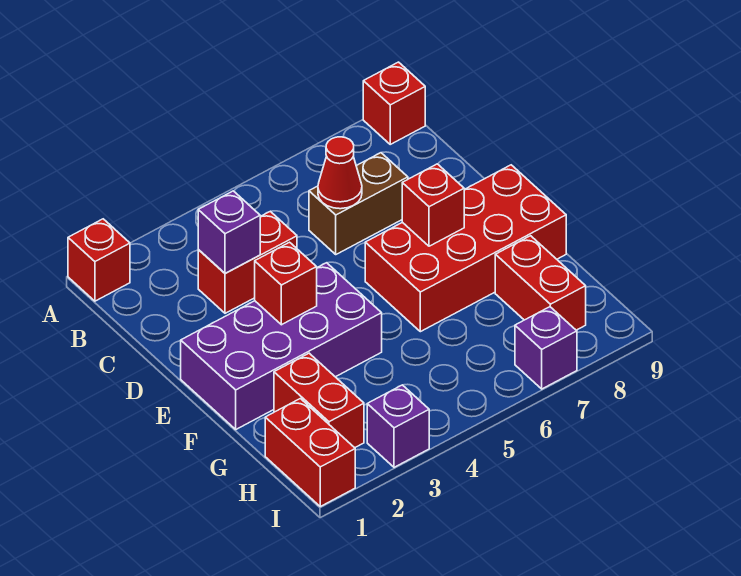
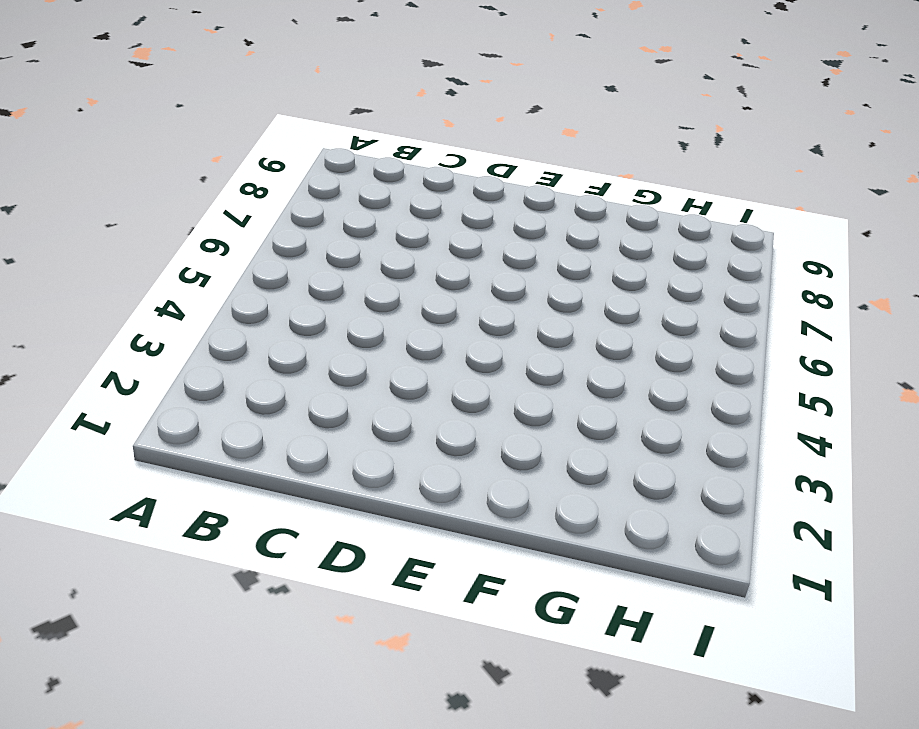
none -> red brick A1 level 1
none -> red brick A9 level 1
none -> red brick C3:C4 level 1

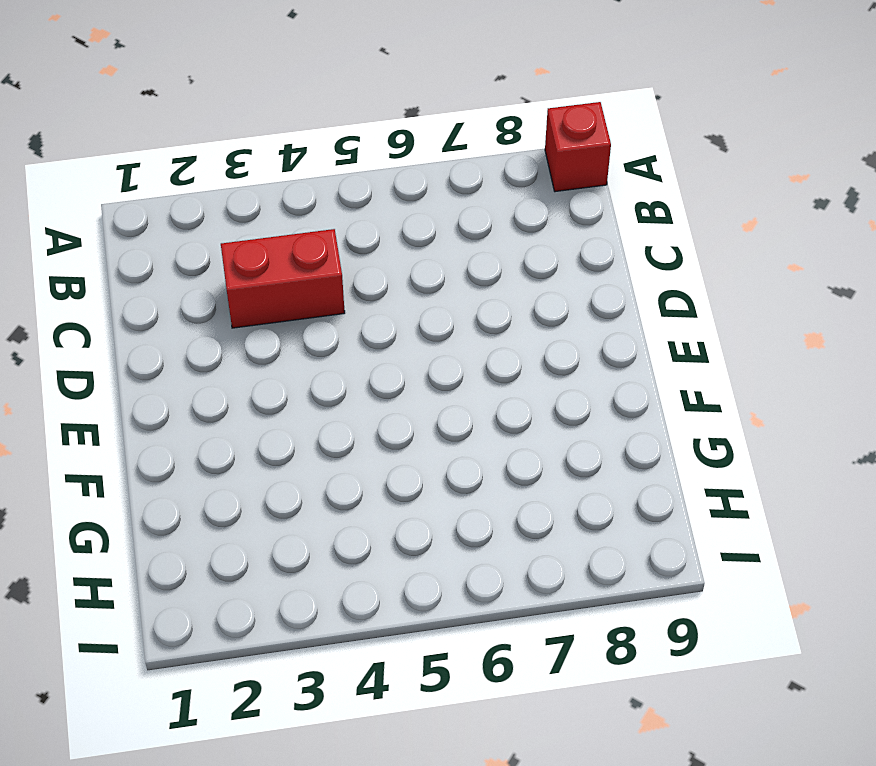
none -> red brick A1 level 1
none -> brown brick C6:C7 level 1
none -> purple brick E1:F4 level 1

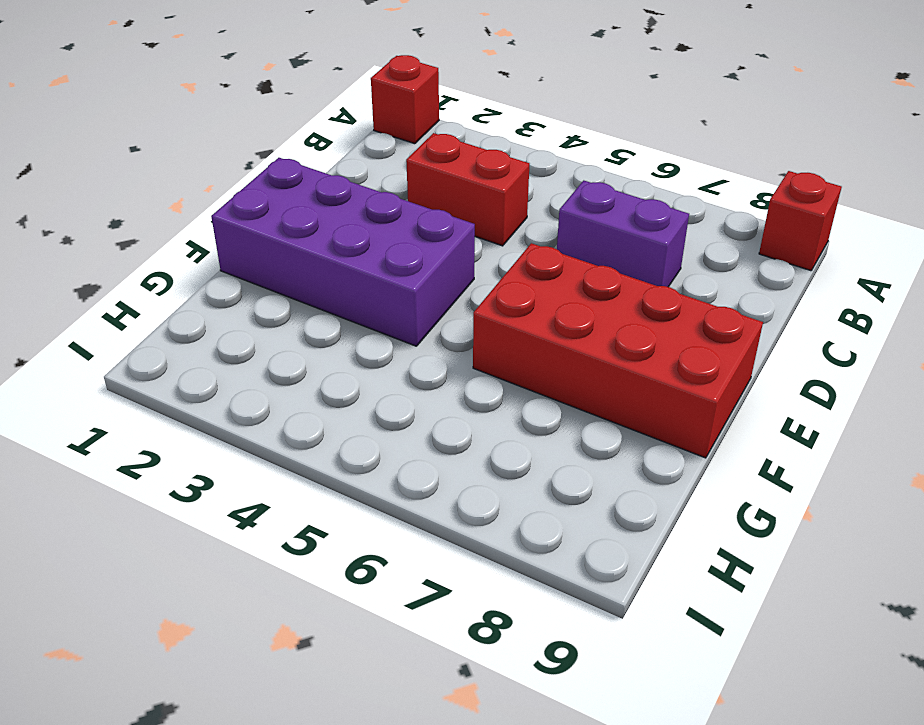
purple brick C6:C7 level 1 -> brown brick C6:C7 level 1
none -> red brick G2:H2 level 1
none -> red brick G8:H8 level 1
none -> red brick H1:I1 level 1

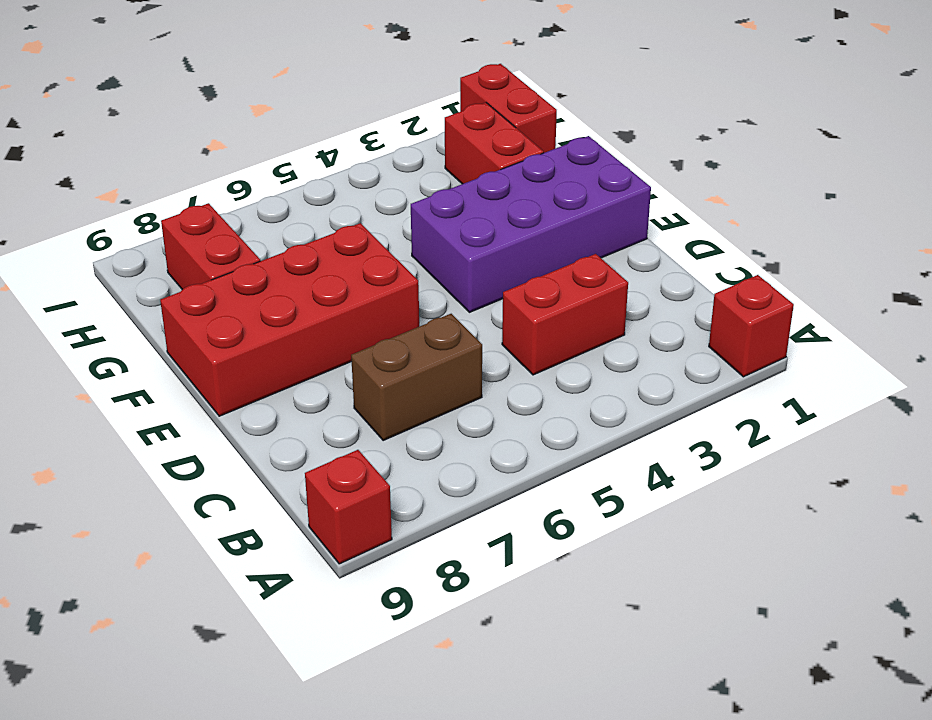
none -> purple brick I3 level 1
none -> purple brick I7 level 1
none -> purple brick C3 level 2

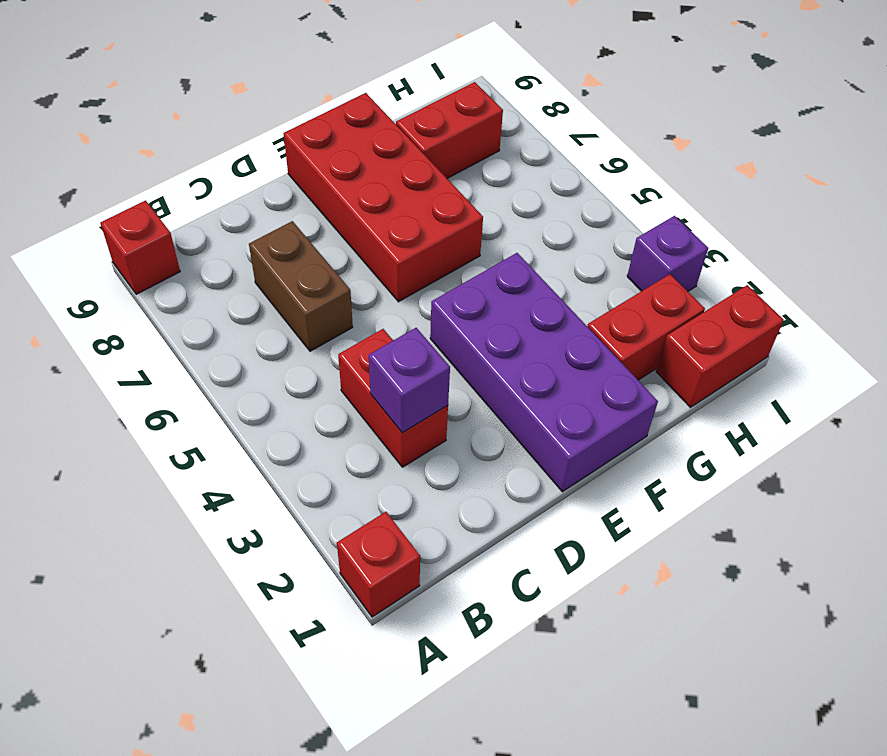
none -> purple brick I7 level 1
none -> red cone C6 level 2
none -> red brick E3 level 2

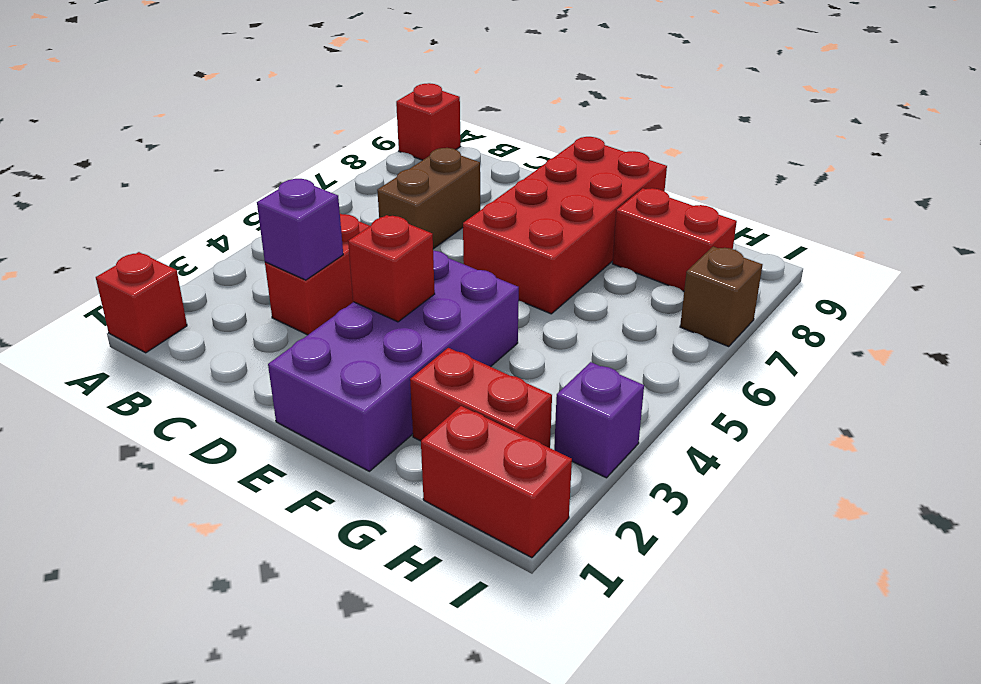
brown brick I7 level 1 -> purple brick I7 level 1
none -> red cone C6 level 2
none -> red brick E7 level 2

